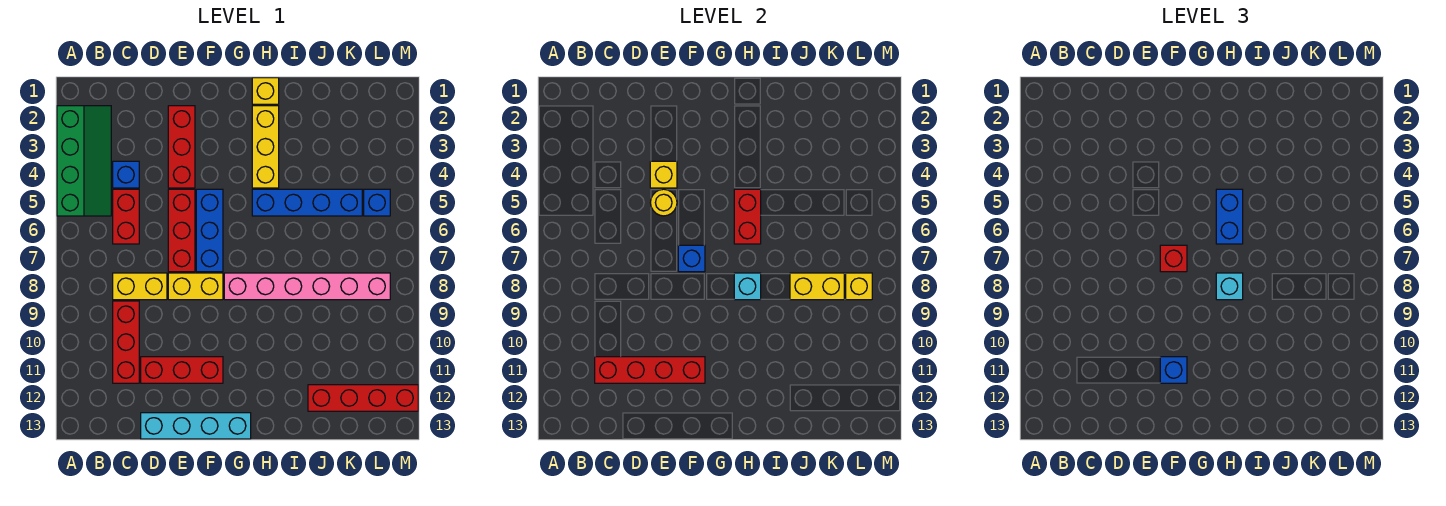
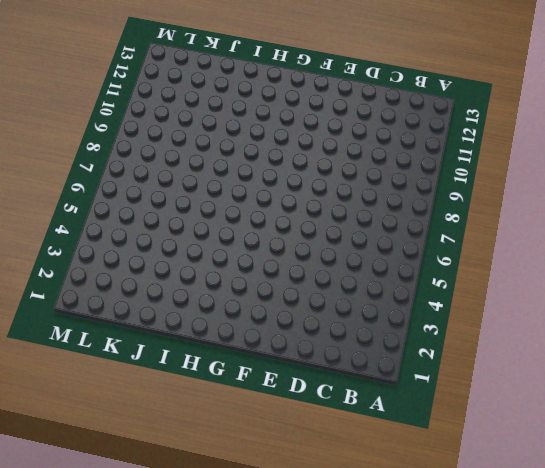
none -> green slope A2:B5 level 1 top A
none -> blue brick C4 level 1
none -> red brick C5:C6 level 1

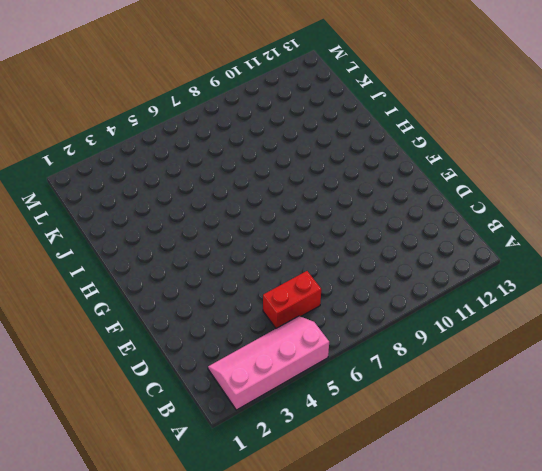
pink slope A2:B5 level 1 top A -> green slope A2:B5 level 1 top A
none -> blue brick C4 level 1
none -> yellow brick C8:D8 level 1
none -> red brick C9:C11 level 1

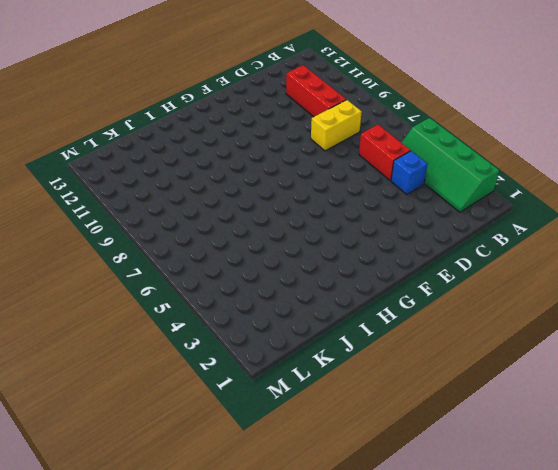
none -> red brick D11:F11 level 1
none -> cyan brick D13:G13 level 1
none -> red brick E2:E4 level 1

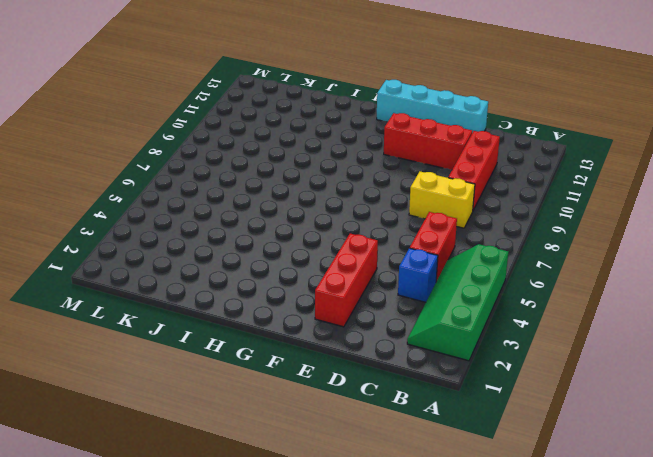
none -> red brick E5:E7 level 1
none -> yellow brick E8:F8 level 1
none -> blue brick F5:F7 level 1

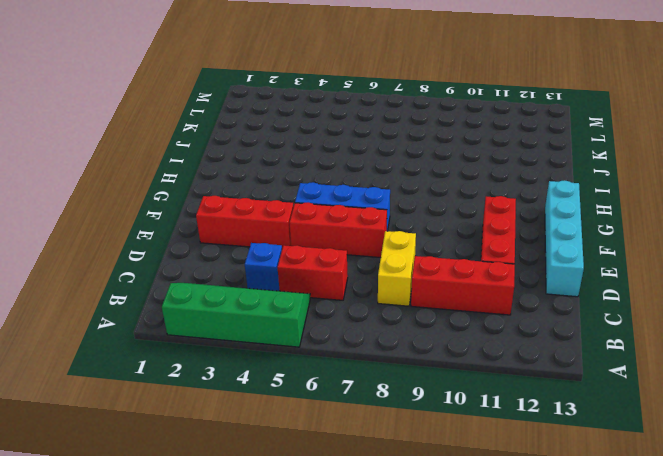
none -> yellow brick E8:F8 level 1
none -> pink brick G8:L8 level 1
none -> yellow brick H1 level 1

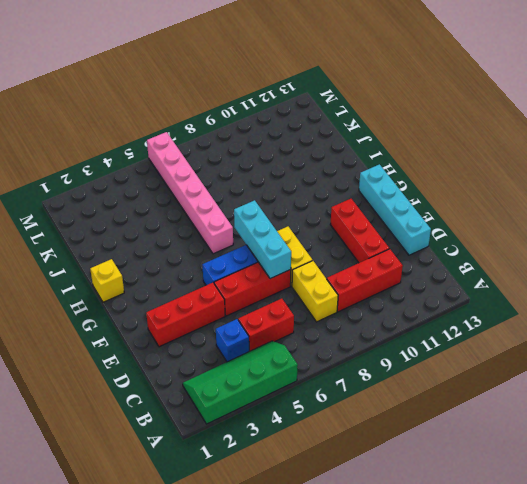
cyan brick E7:G7 level 2 -> blue brick F7 level 2
pink brick H6:M6 level 1 -> pink brick G8:L8 level 1
none -> yellow brick H2:H4 level 1
none -> blue brick H5:K5 level 1
none -> red brick J12:M12 level 1

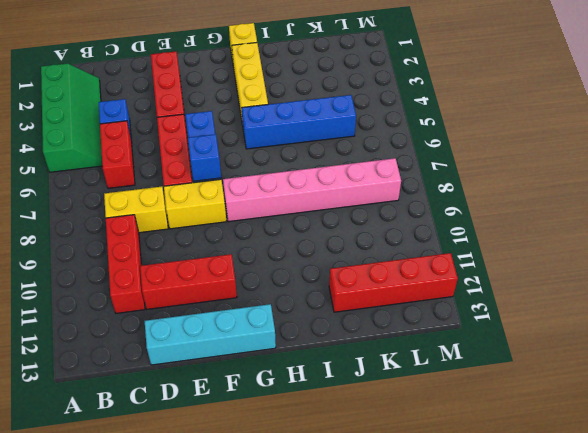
none -> blue brick L5 level 1
none -> red brick C11:F11 level 2
none -> yellow brick E4 level 2

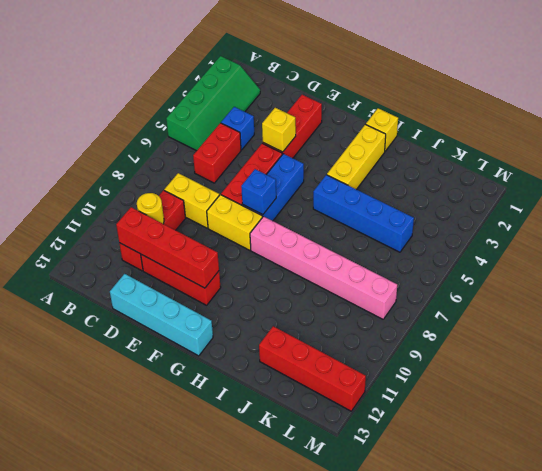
yellow round brick C10 level 2 -> yellow round brick E5 level 2
none -> blue brick L5 level 1
none -> red brick H5:H6 level 2
none -> cyan brick H8 level 2

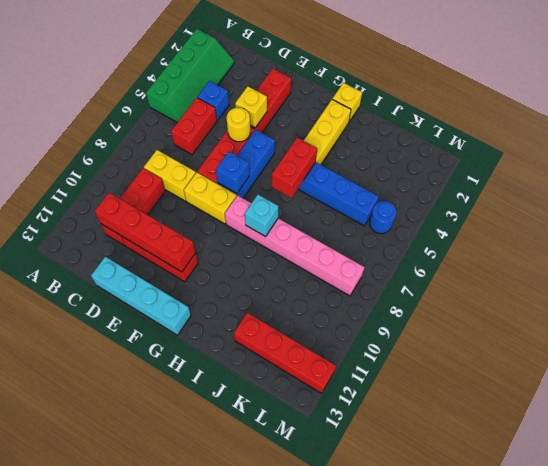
blue round brick L5 level 1 -> blue brick L5 level 1
none -> yellow brick J8:K8 level 2
none -> yellow brick L8 level 2
none -> red brick F7 level 3

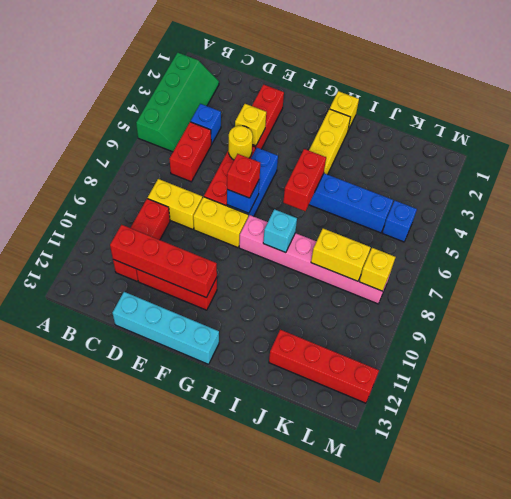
none -> blue brick F11 level 3
none -> blue brick H5:H6 level 3
none -> cyan brick H8 level 3

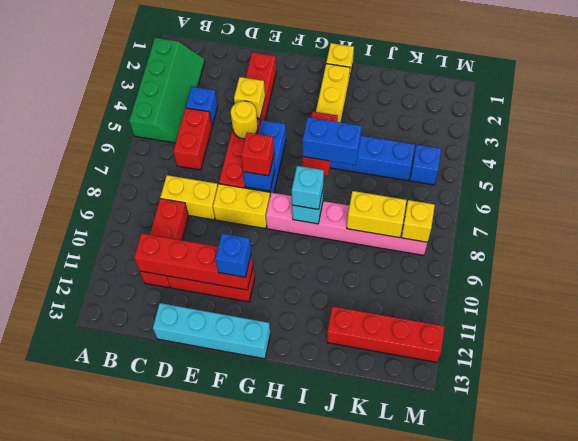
blue brick H6:I6 level 3 -> blue brick H5:H6 level 3

